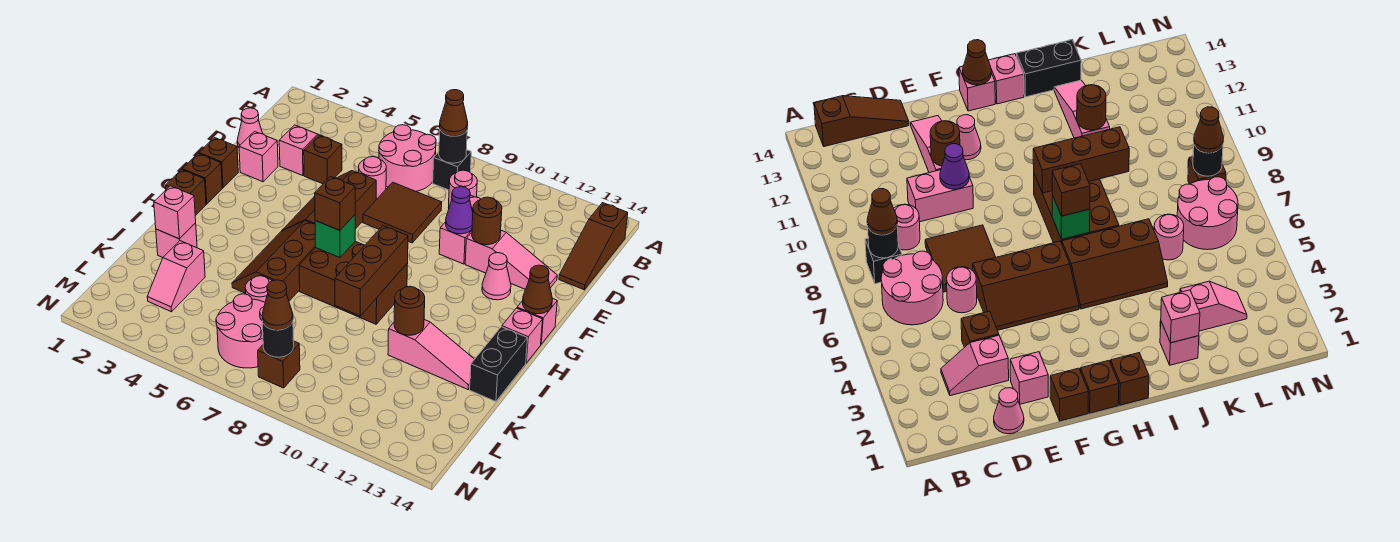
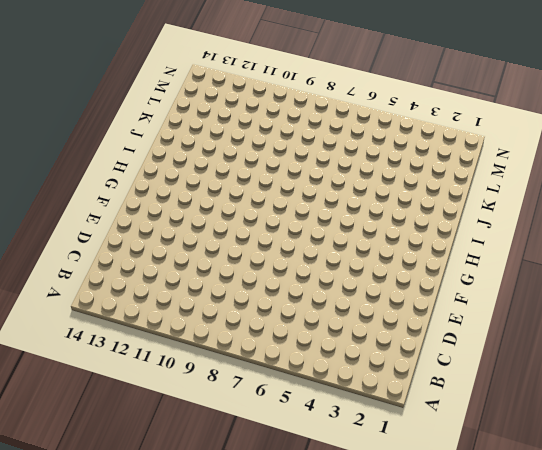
none -> pink round brick B6:C7 level 1
none -> black brick B8 level 1
none -> brown slope B14:D14 level 1 top B
none -> pink slope C3:D3 level 1 top D

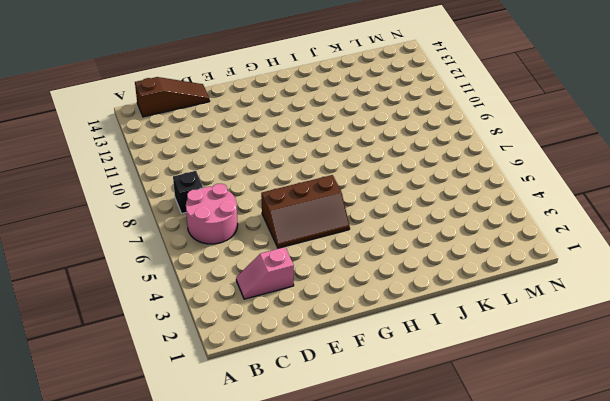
none -> pink round brick C9 level 1
none -> pink cone D1 level 1
none -> brown brick D4 level 1
none -> pink round brick D6 level 1

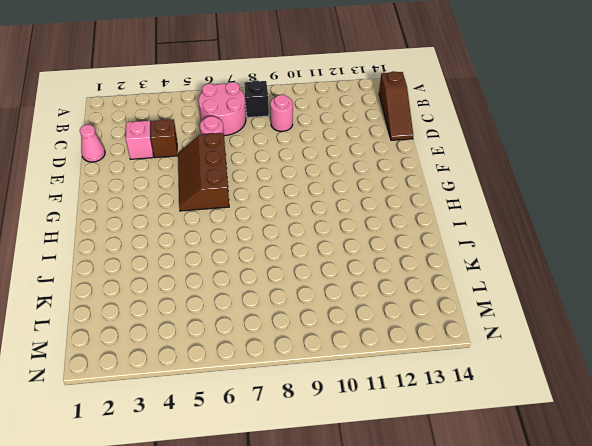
none -> brown tile D7:E8 level 1
none -> pink brick D10:E10 level 1
none -> pink brick E2 level 1
none -> pink slope E11:E13 level 1 top 11

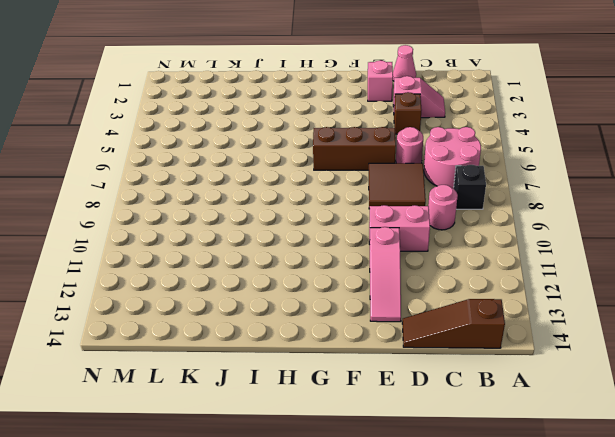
none -> brown brick F1 level 1
none -> pink cone F12 level 1
none -> brown brick G1 level 1
none -> pink brick G14 level 1

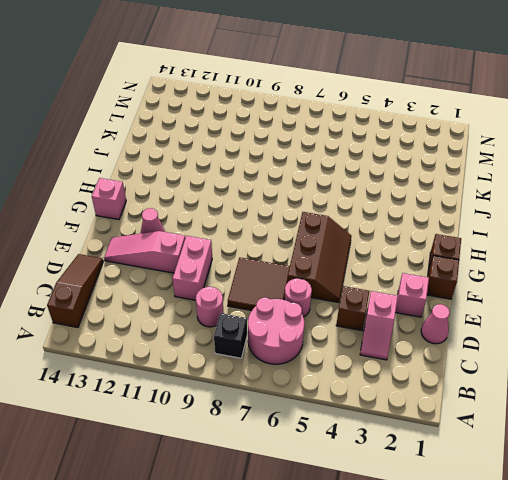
none -> brown brick H1 level 1
none -> brown slope H5:J6 level 1 top 6
none -> brown brick H7:I9 level 1
none -> pink brick H14 level 1

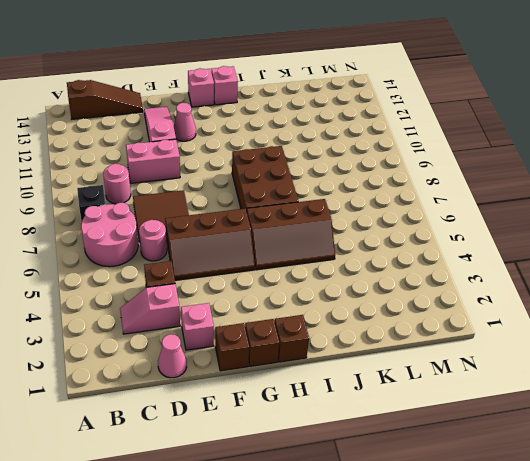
none -> black brick I14:J14 level 1
none -> pink brick J2 level 1
none -> pink slope J11:J13 level 1 top 11
none -> pink slope K3:L3 level 1 top K

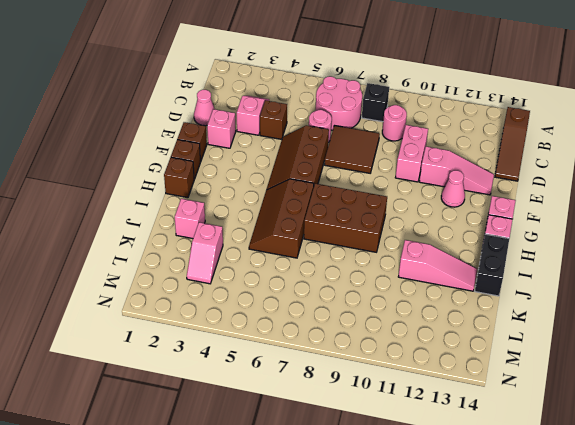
none -> pink round brick K6 level 1
none -> pink round brick L6:M7 level 1
none -> brown brick M8 level 1
none -> black round brick B8 level 2

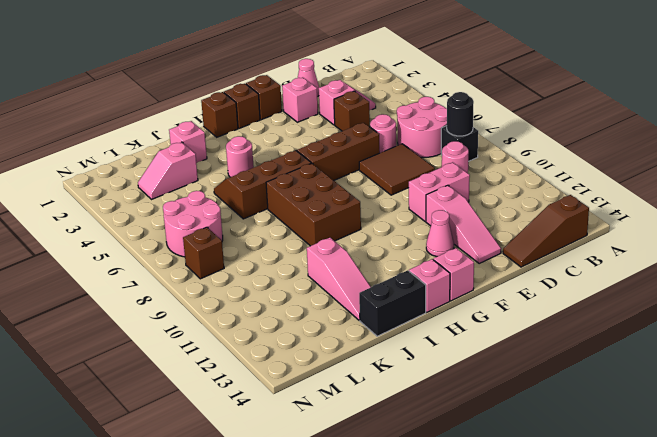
pink round brick I4 level 1 -> pink round brick K6 level 1
none -> purple cone E10 level 2
none -> brown round brick E11 level 2
none -> brown cone G14 level 2
none -> green brick H7 level 2

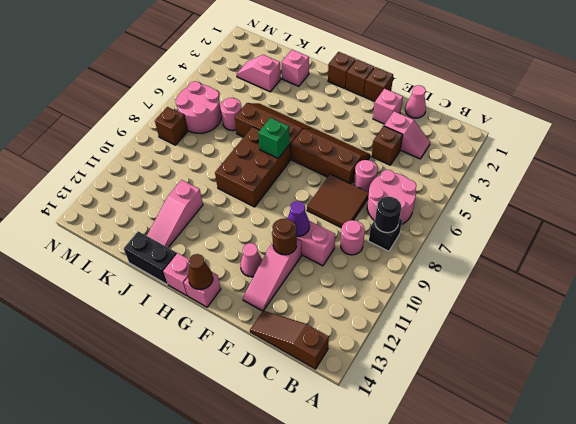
none -> brown brick H9:J9 level 2
none -> pink brick J2 level 2
none -> brown round brick J11 level 2
none -> black round brick M8 level 2

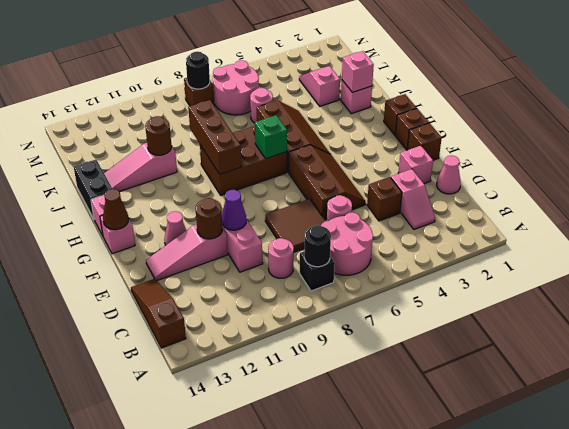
none -> brown cone B8 level 3
none -> brown brick H7 level 3
none -> brown cone M8 level 3

